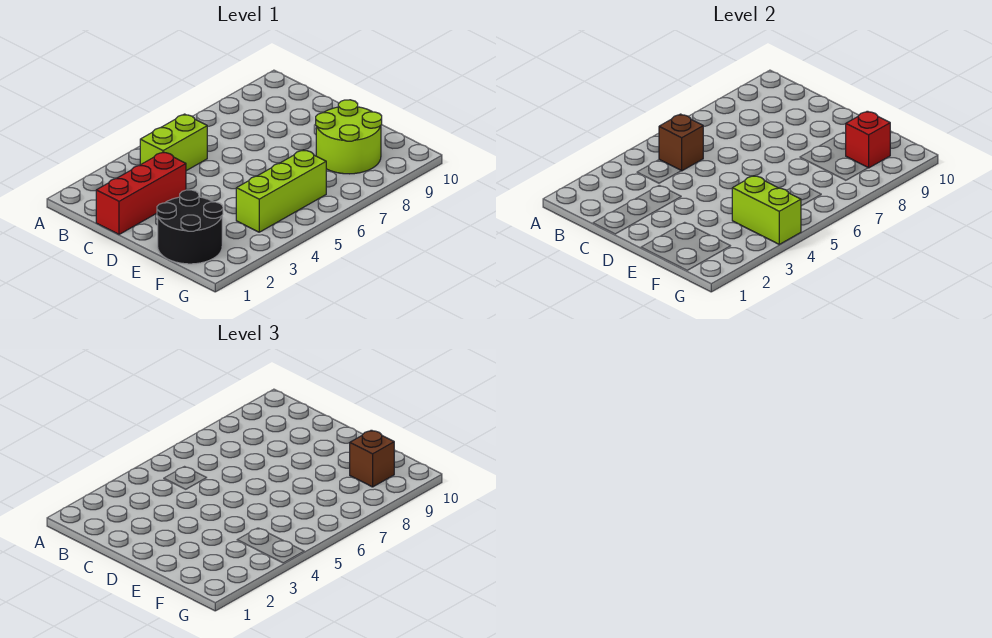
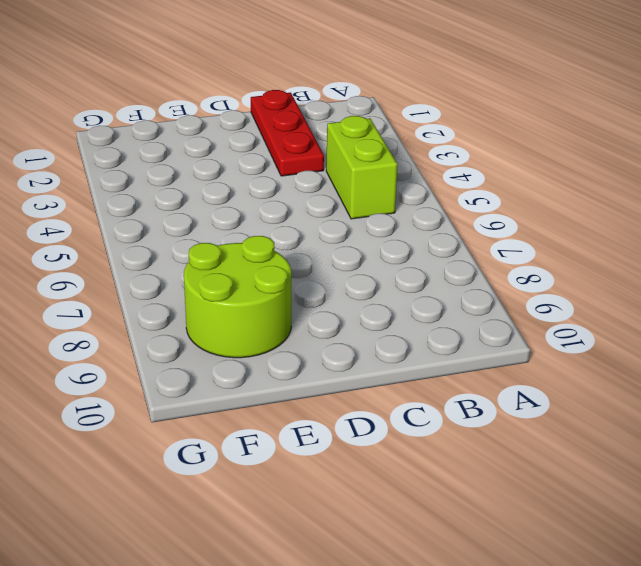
red plate C1:C3 level 1 -> red brick C1:C3 level 1
none -> black round brick E1:F2 level 1
none -> lime brick F4:F6 level 1

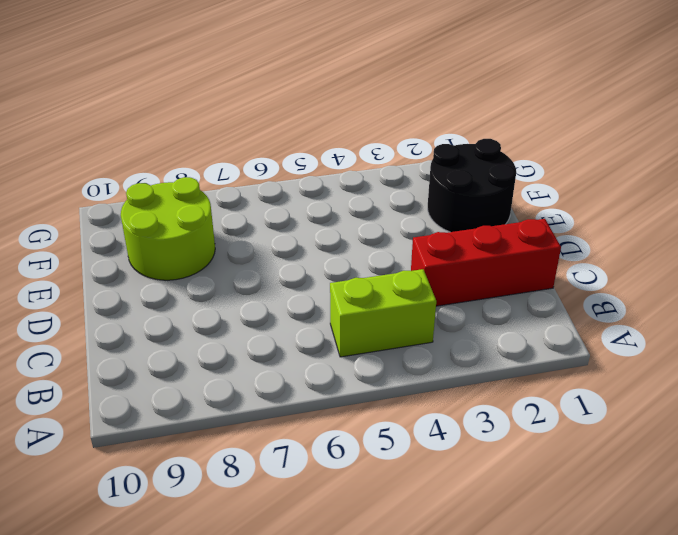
none -> lime brick F4:F6 level 1
none -> brown brick B5 level 2

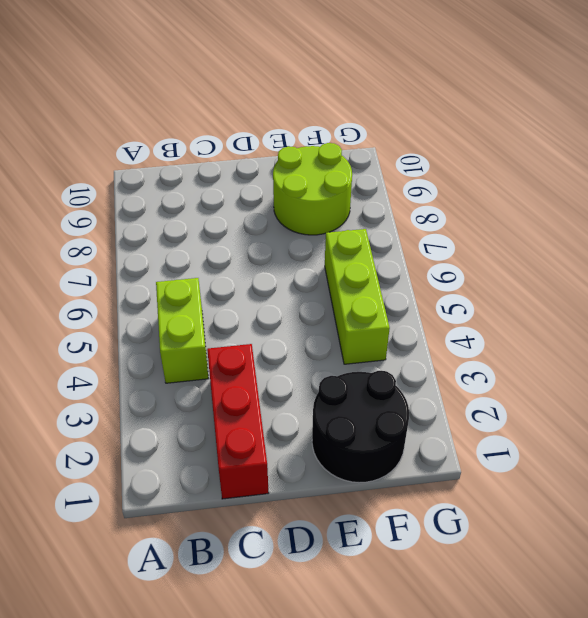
none -> brown brick B5 level 2
none -> lime brick F4:G4 level 2

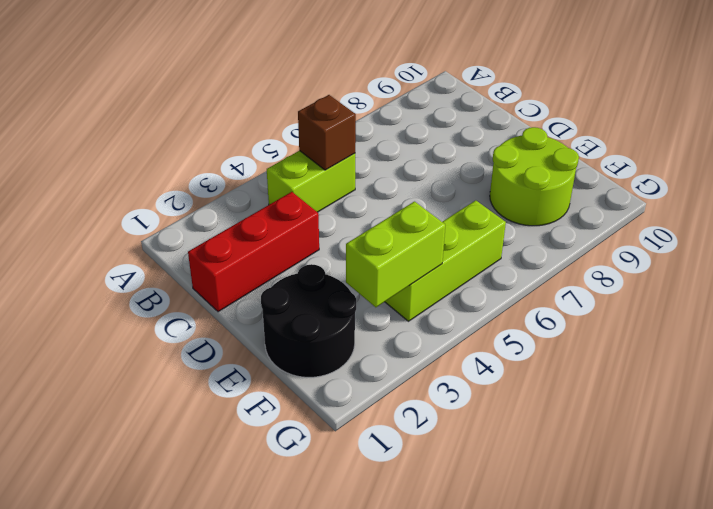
lime brick F3:F4 level 2 -> lime brick F4:G4 level 2
none -> red brick F9 level 2
none -> brown brick F9 level 3

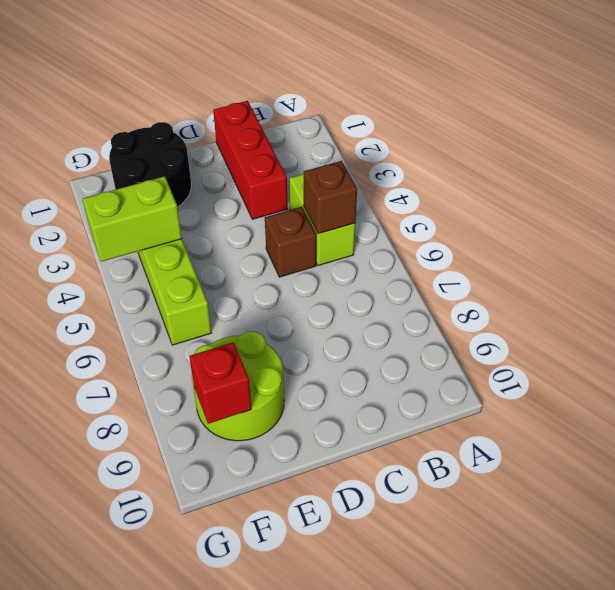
brown brick C5 level 1 -> brown brick F9 level 3

